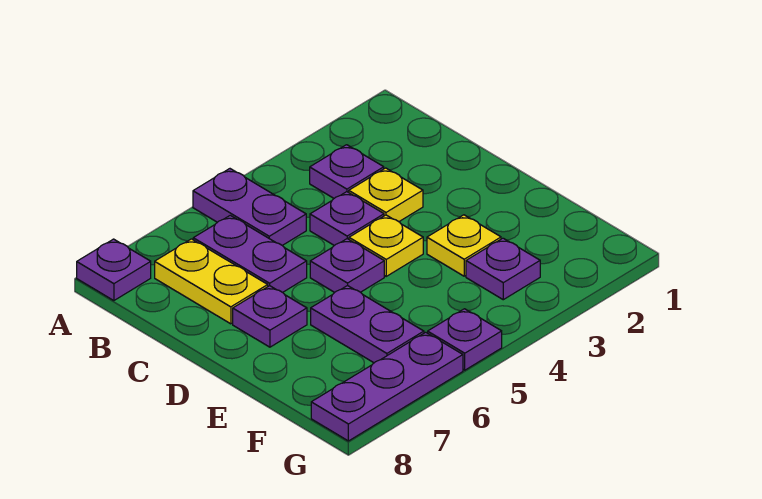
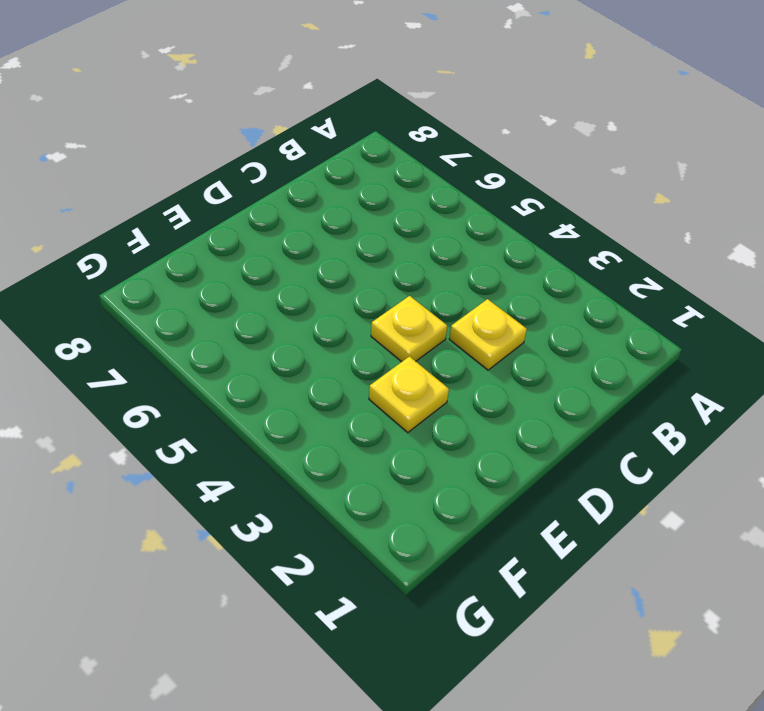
none -> purple plate A5:B5 level 1
none -> purple plate A8 level 1
none -> purple plate B3 level 1

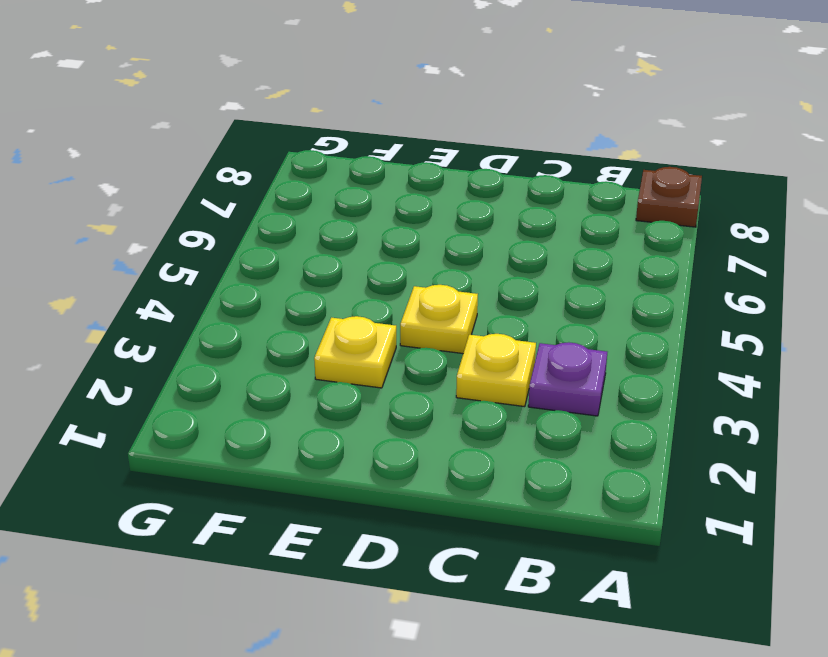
brown plate A8 level 1 -> purple plate A8 level 1
none -> purple plate A5:B5 level 1
none -> purple plate B6:C6 level 1
none -> yellow plate B7:C7 level 1

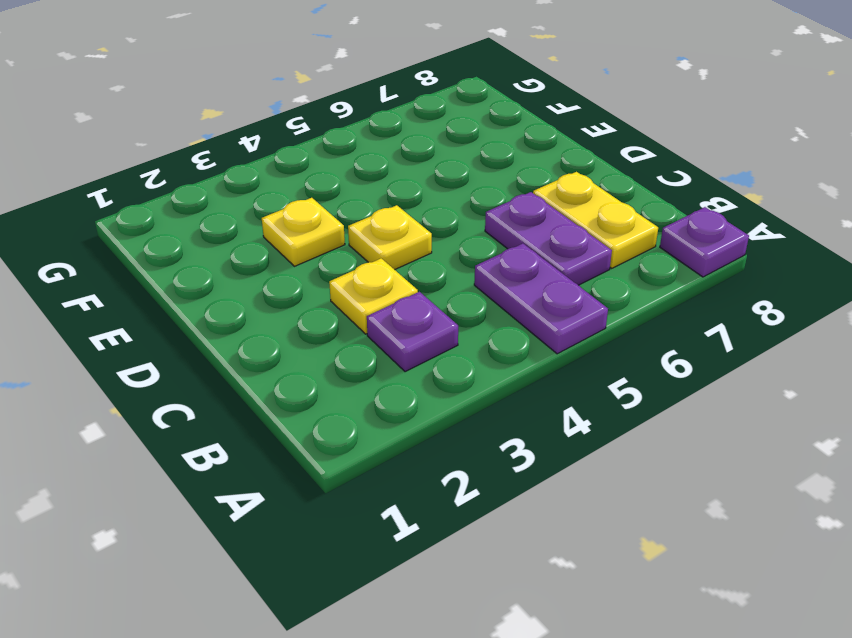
none -> purple plate C4 level 1
none -> purple plate D5 level 1
none -> purple plate D7 level 1

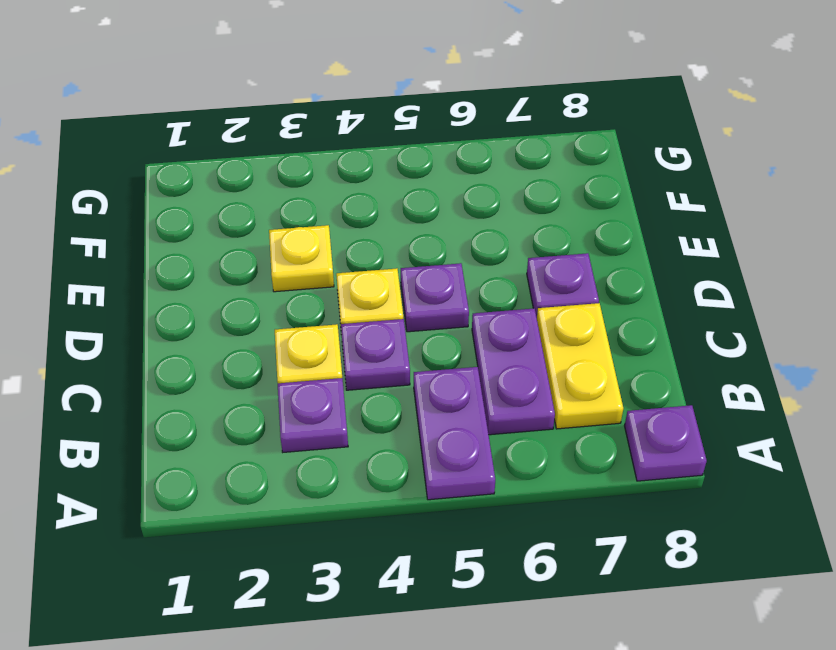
none -> purple plate E6:F6 level 1
none -> purple plate F3 level 1
none -> purple plate G5 level 1

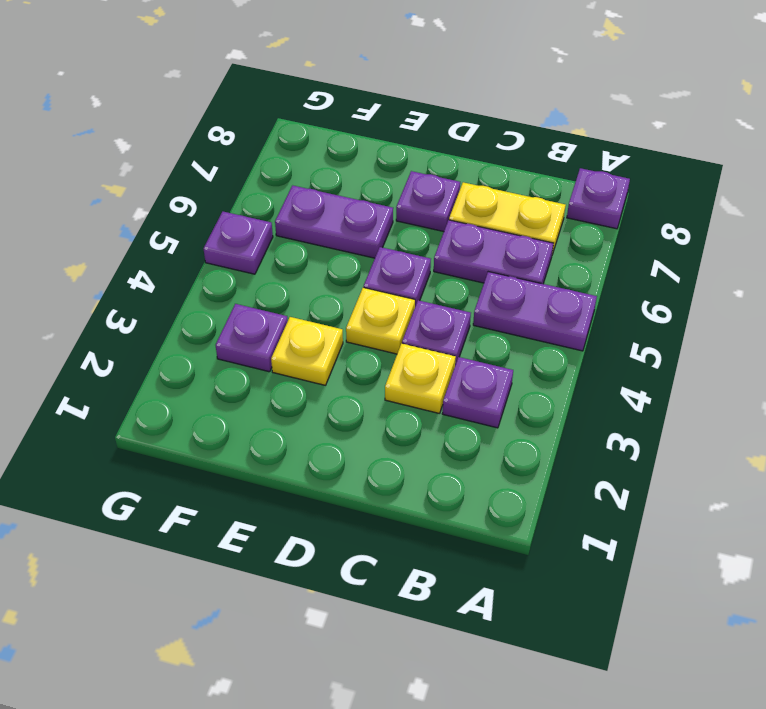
none -> purple plate G6:G8 level 1

